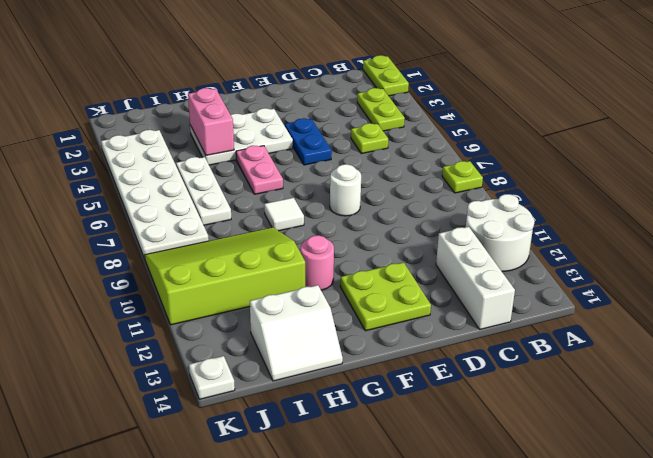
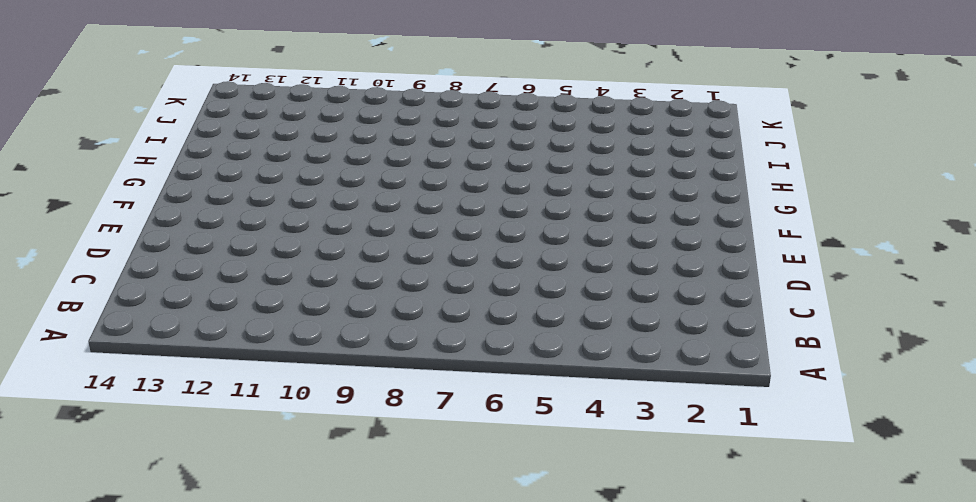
none -> lime plate A1:A2 level 1
none -> lime plate A8 level 1
none -> white round brick A11:B12 level 1

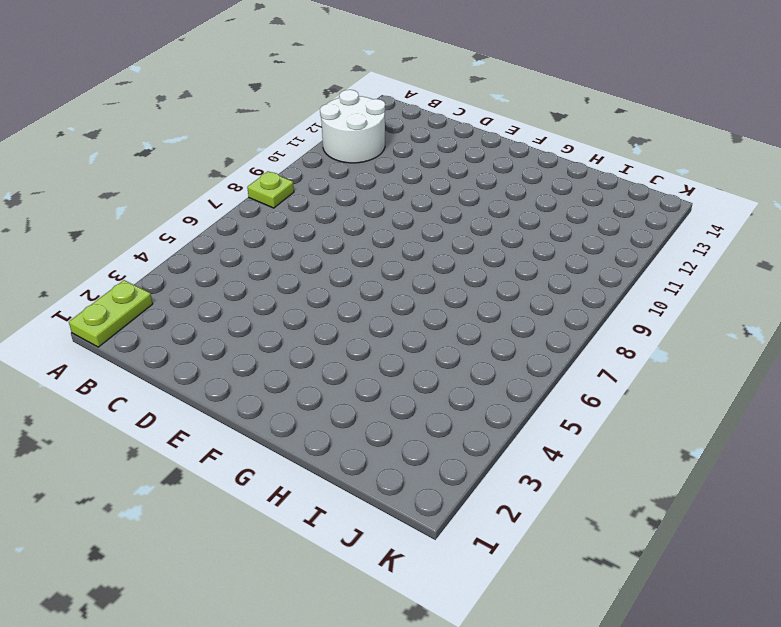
none -> lime plate B3:B4 level 1
none -> lime plate C5 level 1
none -> white brick C12:C14 level 1

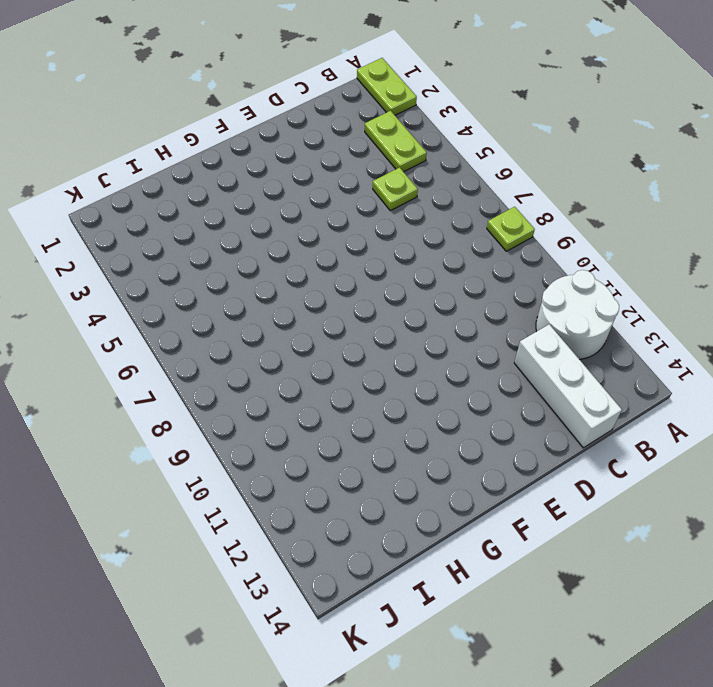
none -> blue plate E4:E5 level 1
none -> white round brick E8 level 1
none -> lime plate E12:F13 level 1

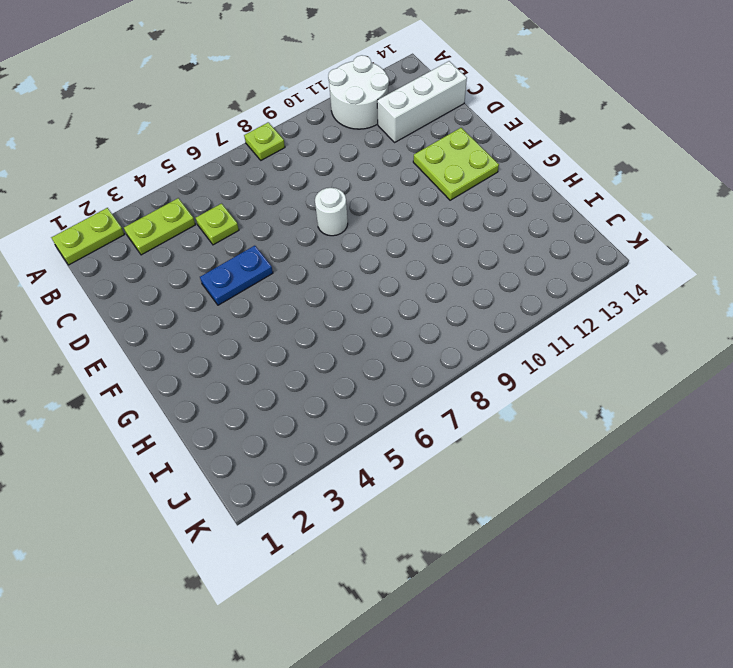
none -> white plate F3:H4 level 1
none -> pink plate G5:G6 level 1
none -> white tile G8 level 1

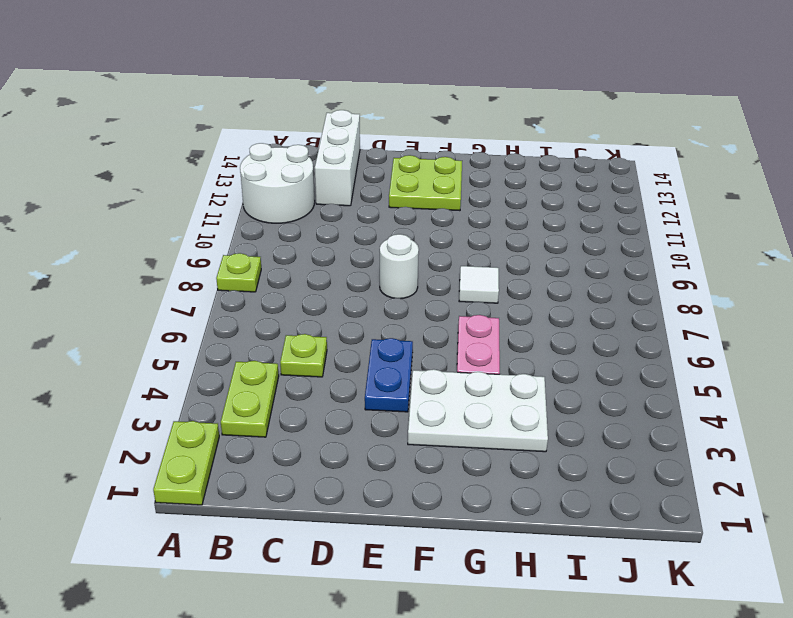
none -> pink round brick G11 level 1
none -> lime slope H9:K11 level 1 top 11
none -> white slope H13:I14 level 1 top 13

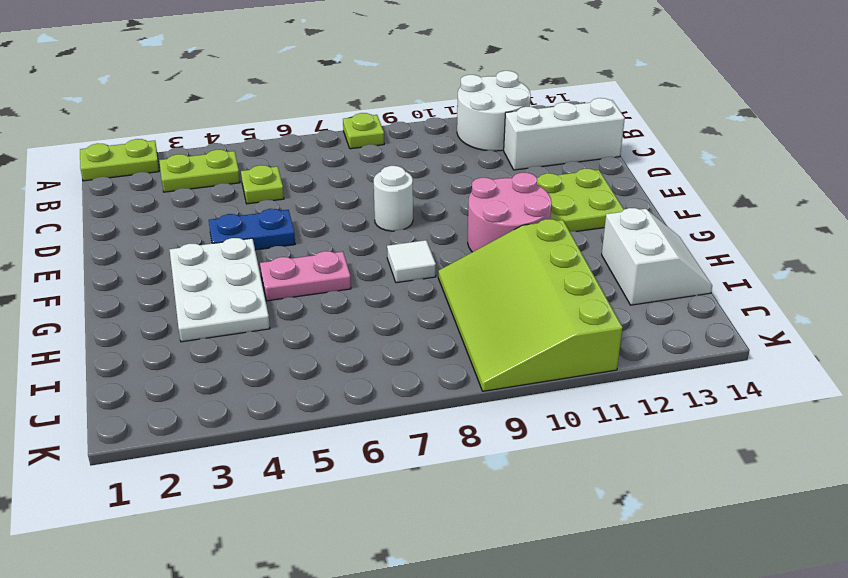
pink round brick F10:G11 level 1 -> pink round brick G11 level 1
none -> white plate I5:I7 level 1
none -> white plate J3:K8 level 1
none -> white plate K14 level 1

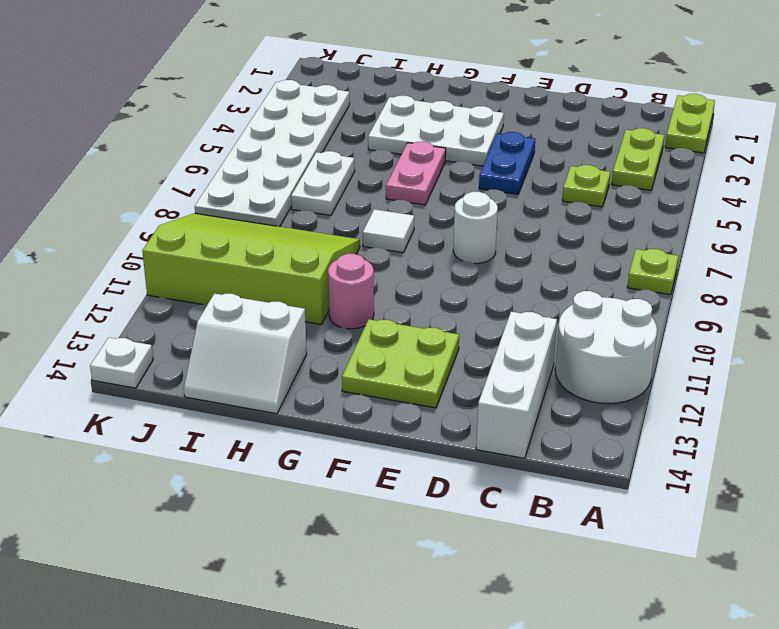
white plate I6:I7 level 1 -> white plate I5:I7 level 1
none -> pink brick H3:H4 level 2

